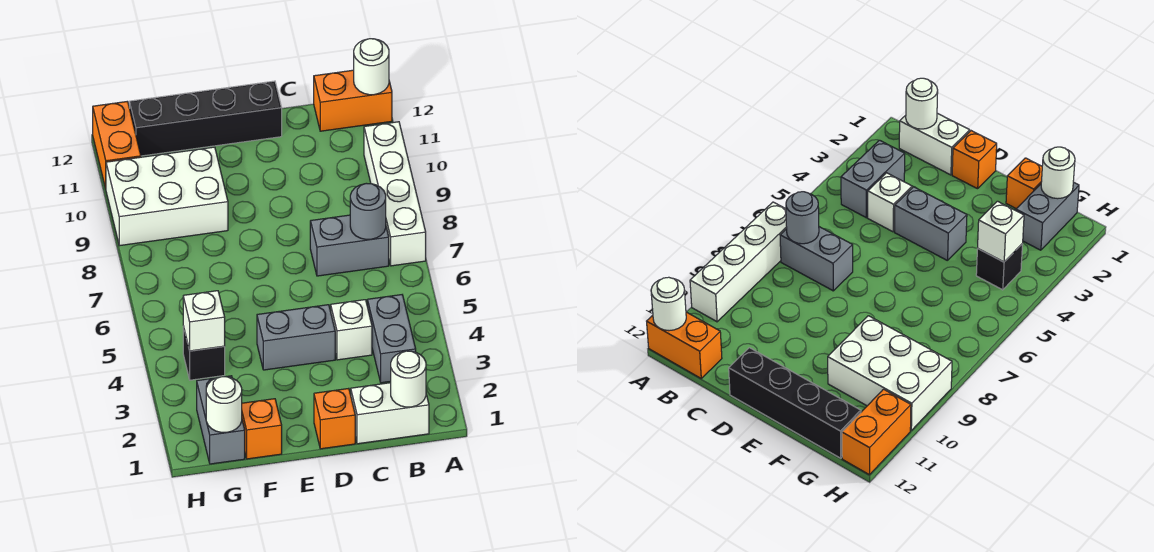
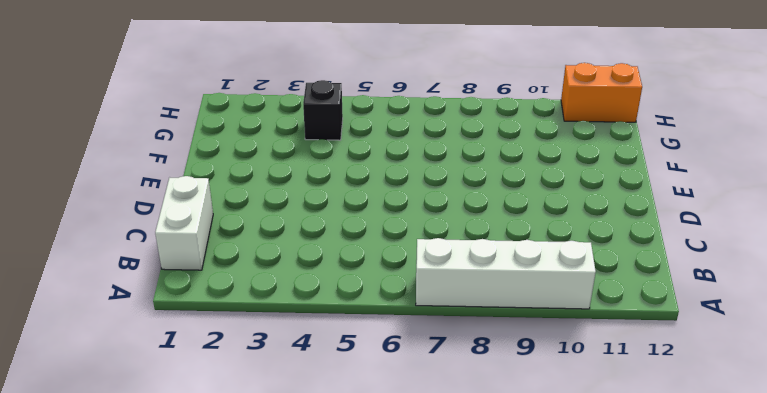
none -> orange brick A12:B12 level 1
none -> grey brick B3:B4 level 1
none -> grey brick B7:C7 level 1

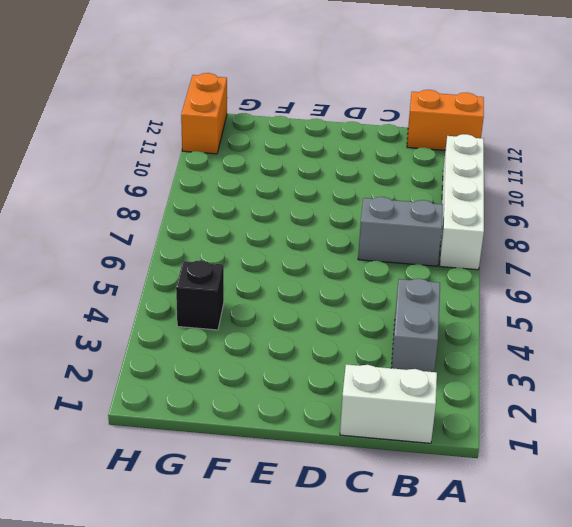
none -> white brick C4 level 1
none -> orange brick D1 level 1
none -> grey brick D4:E4 level 1

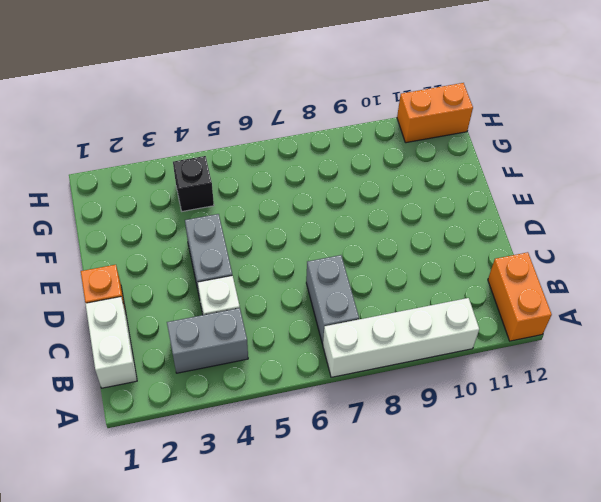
none -> black brick D12:G12 level 1
none -> orange brick F1 level 1
none -> white brick F9:H10 level 1

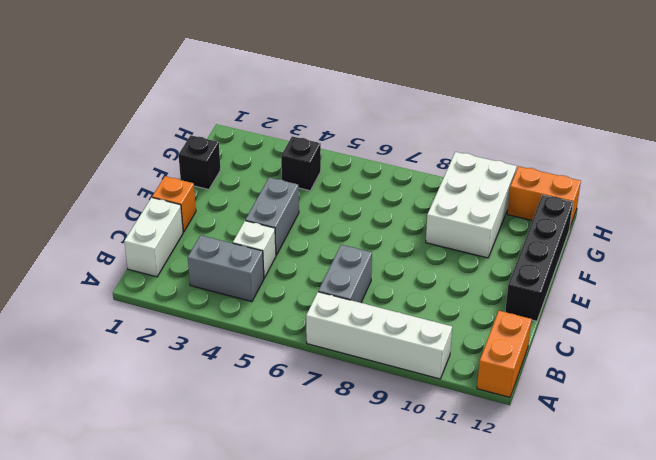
black brick F1 level 1 -> orange brick F1 level 1
none -> grey brick G1:G2 level 1
none -> white round brick A12 level 2
none -> white round brick B1 level 2

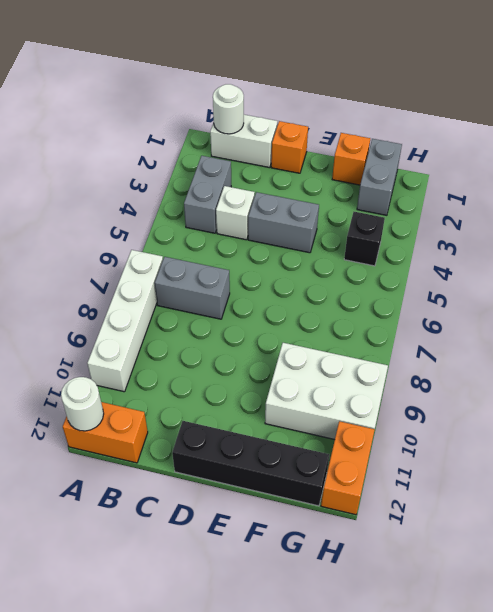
none -> grey round brick B7 level 2
none -> white round brick G1 level 2
none -> white brick G4 level 2

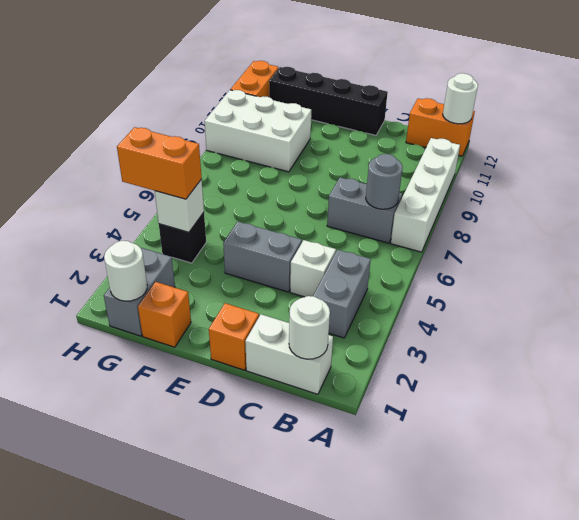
orange brick G4:H4 level 3 -> none

